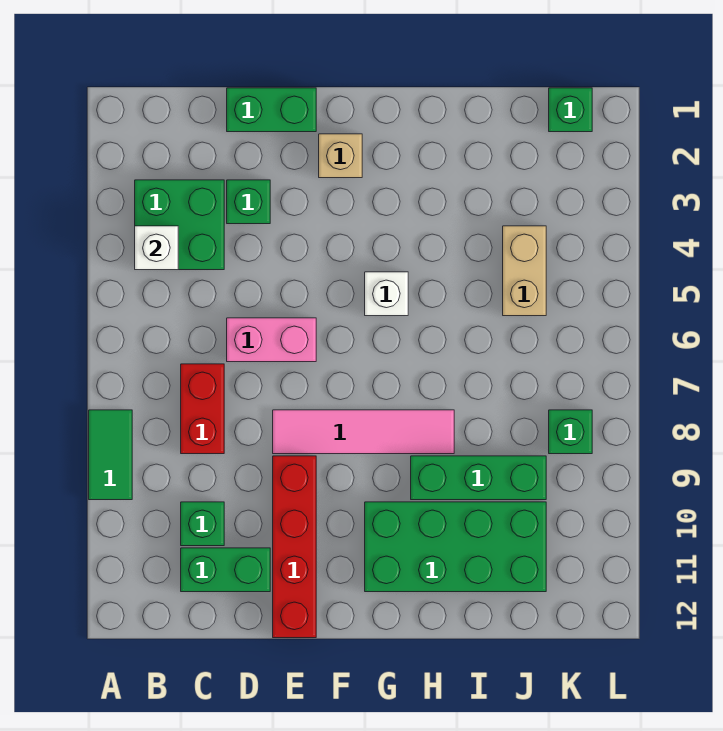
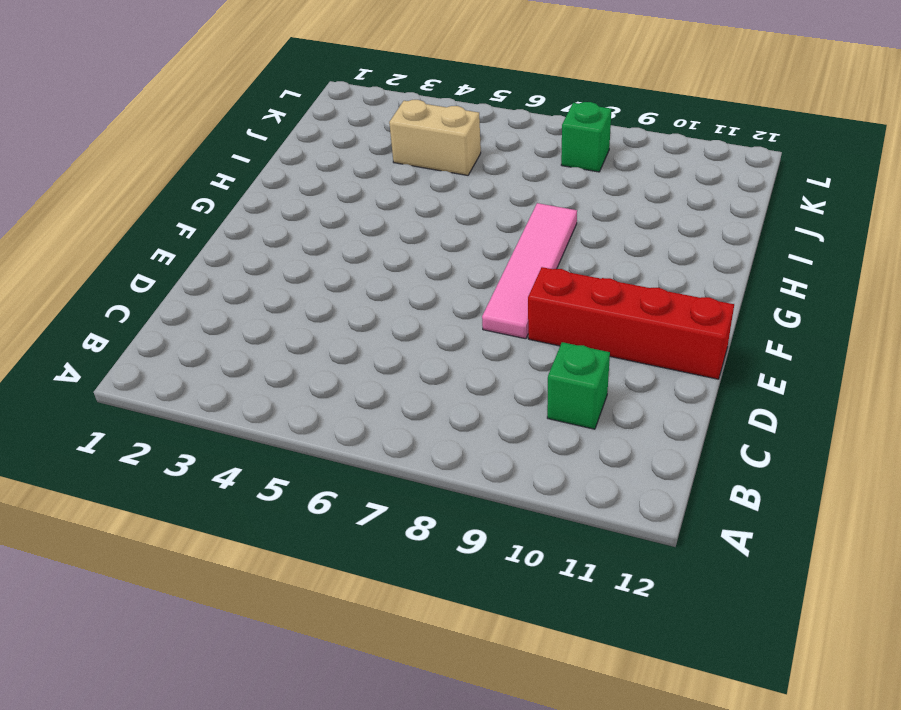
none -> green tile A8:A9 level 1
none -> green brick B3:C4 level 1
none -> red brick C7:C8 level 1

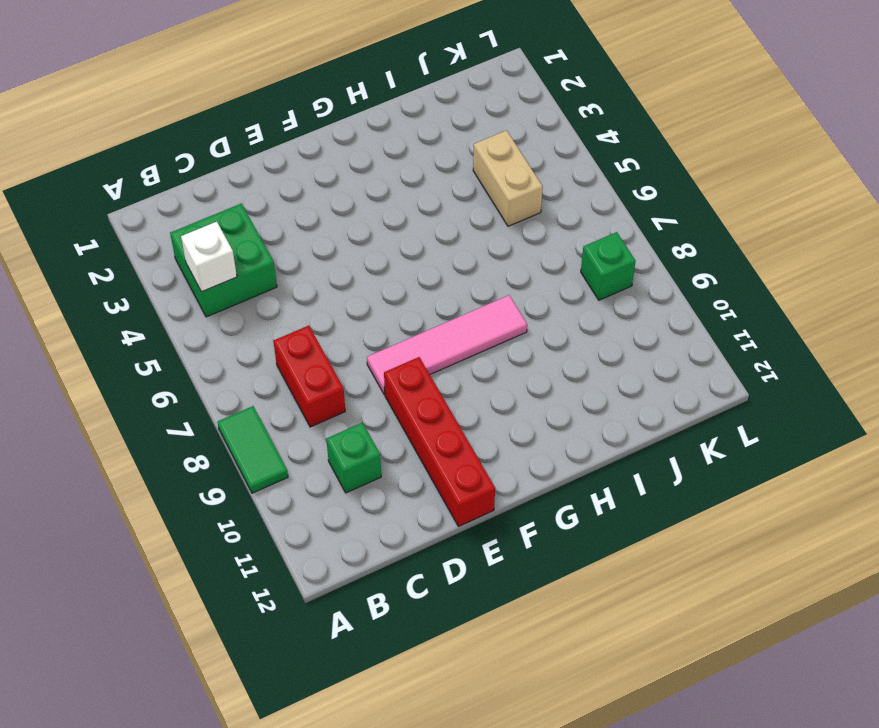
none -> green brick C11:D11 level 1
none -> green brick D1:E1 level 1
none -> green brick D3 level 1

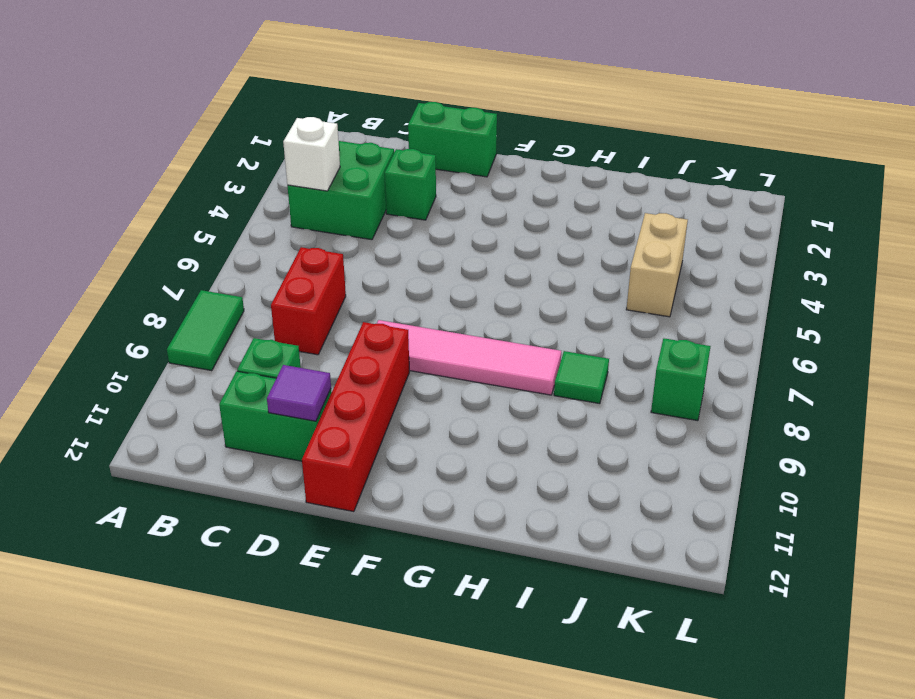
purple tile D11 level 2 -> none
green tile I8 level 1 -> none
none -> pink brick D6:E6 level 1
none -> tan brick F2 level 1
none -> white brick G5 level 1

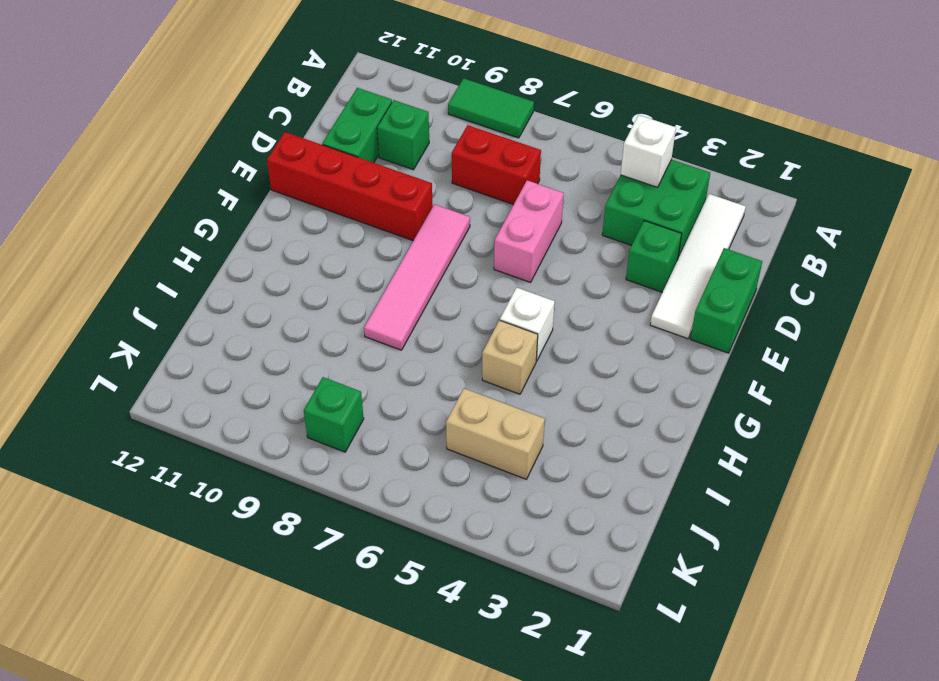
white tile B2:E2 level 1 -> none
tan brick H5 level 1 -> tan brick F2 level 1
none -> green brick G10:J11 level 1
none -> green brick H9:J9 level 1
none -> green brick K1 level 1

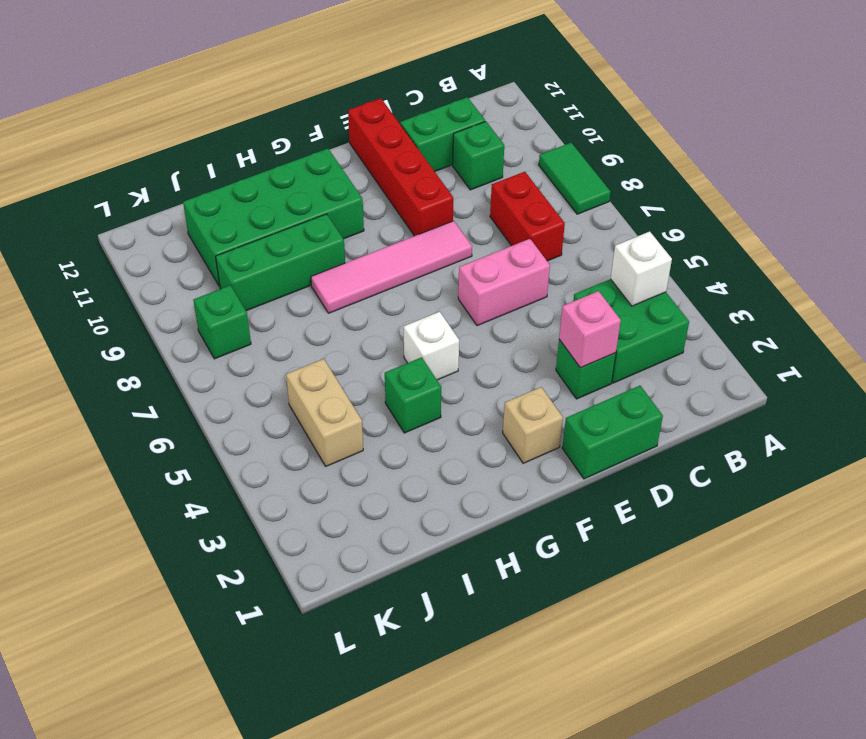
pink brick D3 level 2 -> none
green brick H4 level 1 -> green brick K1 level 1

